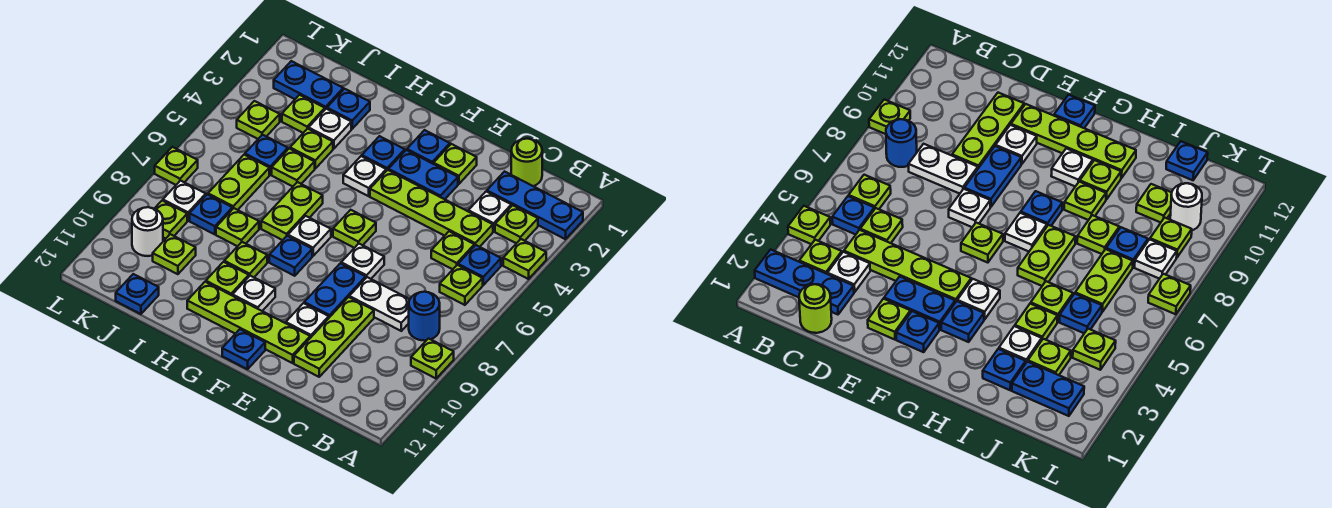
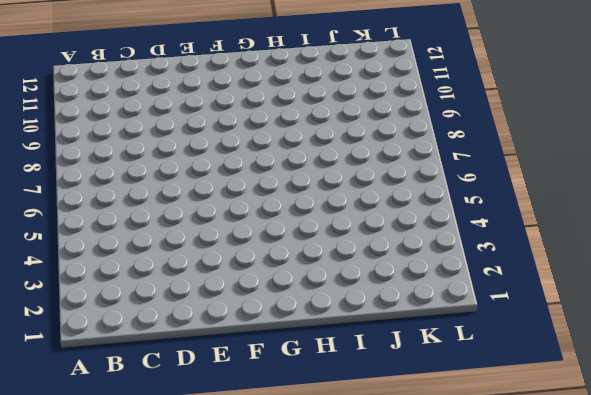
none -> blue plate A2:C2 level 1
none -> lime plate A4 level 1
none -> lime plate A9 level 1
none -> lime plate B3 level 1

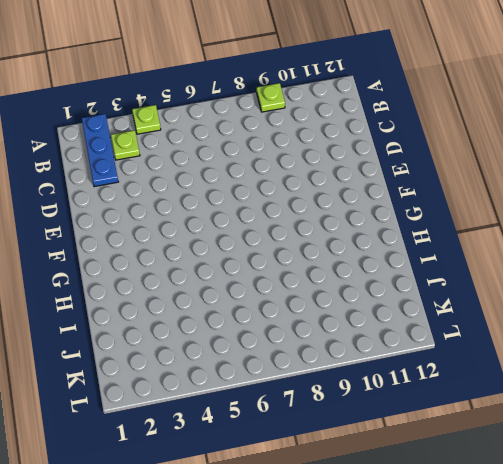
none -> blue plate B5 level 1
none -> lime plate B6 level 1
none -> blue round brick B8 level 1
none -> lime round brick C1 level 1

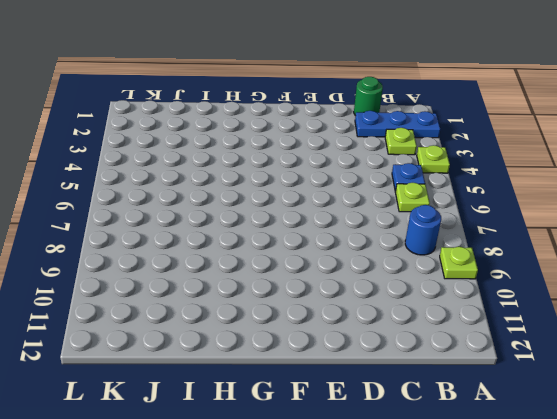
green round brick C1 level 1 -> lime round brick C1 level 1
none -> white plate C3 level 1
none -> lime plate C4:F4 level 1
none -> lime plate C5 level 1
none -> white plate C8:D8 level 1

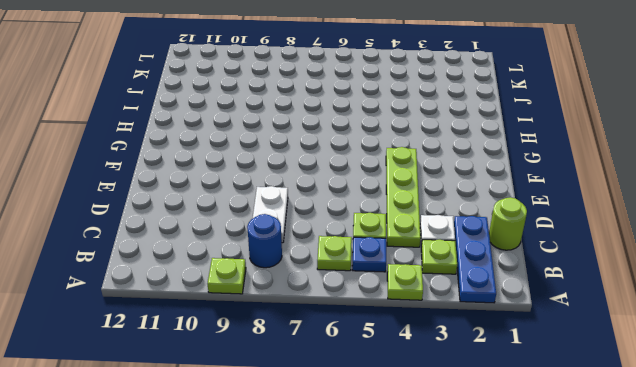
none -> lime plate D9:D11 level 1
none -> lime plate E2 level 1
none -> blue plate E3:F3 level 1
none -> white plate E7 level 1

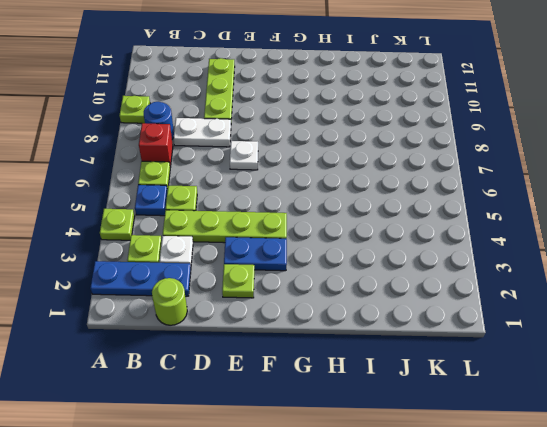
red brick B7 level 1 -> none
none -> blue plate E8:E9 level 1
none -> white plate E10 level 1
none -> lime plate E11:H11 level 1
none -> blue plate F2 level 1

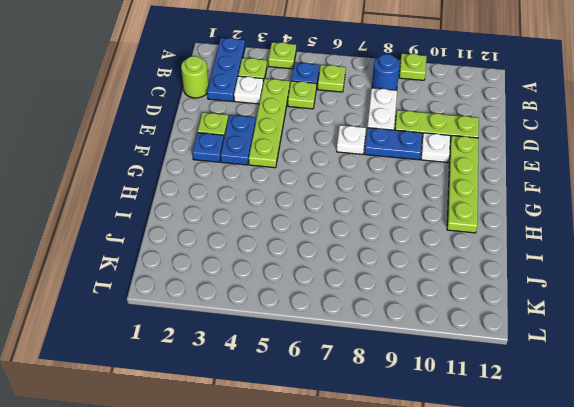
none -> lime plate F6 level 1
none -> blue plate F12 level 1
none -> blue plate G3 level 1
none -> white plate G4 level 1

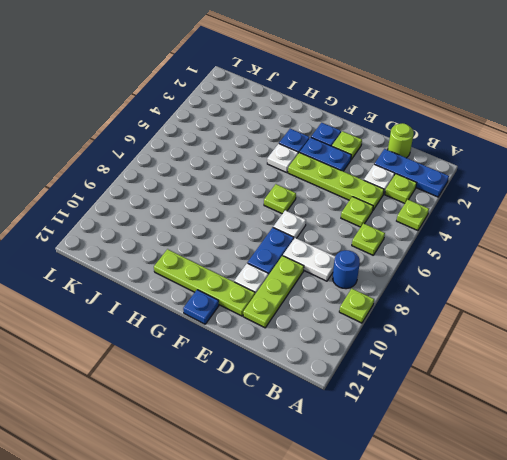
none -> blue plate B5 level 1
none -> white plate G7 level 1
none -> blue plate G8 level 1
none -> white plate G10 level 1

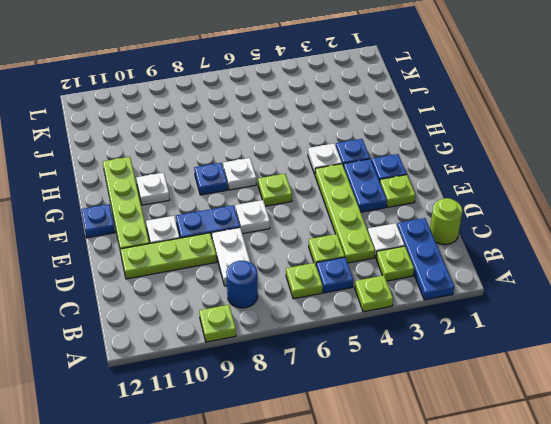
none -> lime plate H6:H7 level 1
none -> lime plate H9 level 1
none -> lime plate H10 level 1
none -> blue plate I2 level 1

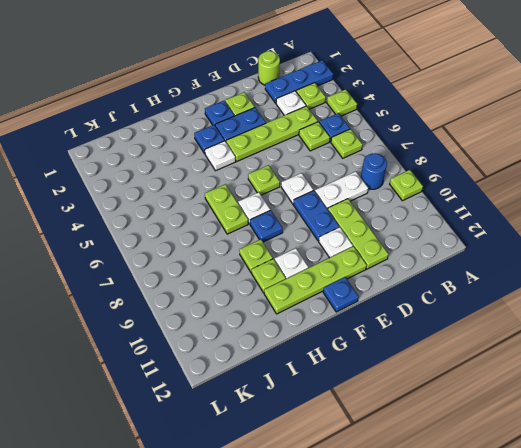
none -> blue plate I2 level 1
none -> white plate I3 level 1
none -> lime plate I4 level 1
none -> lime plate I5 level 1

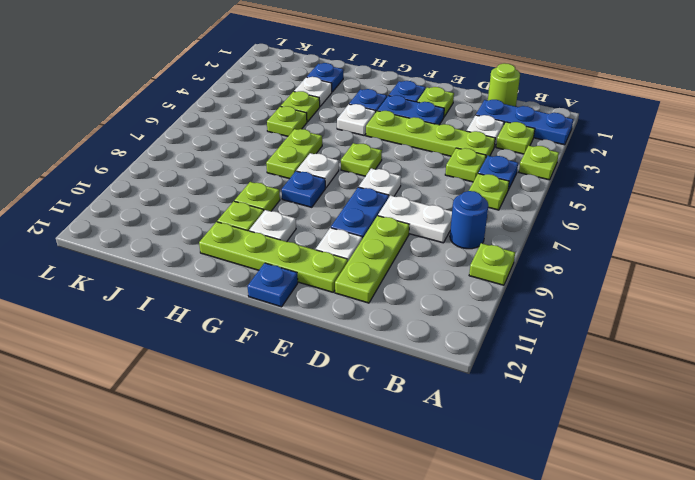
none -> lime plate I8 level 1
none -> blue plate J2:K2 level 1
none -> lime plate J3 level 1
none -> blue plate J5 level 1

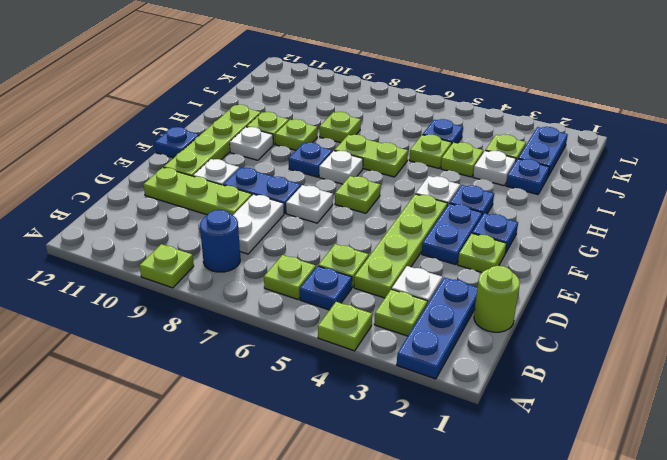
none -> lime plate J6:J7 level 1
none -> blue plate J8 level 1
none -> lime plate J10 level 1
none -> blue plate J12 level 1

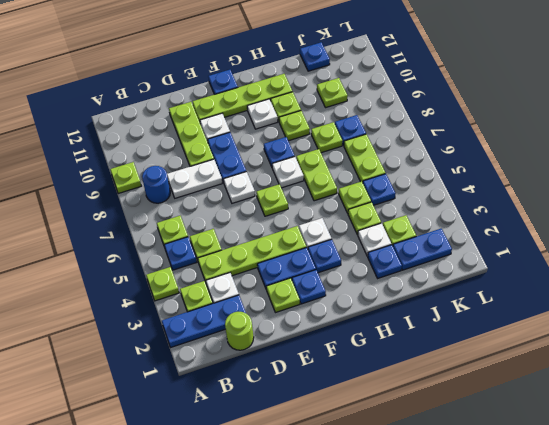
none -> lime plate K4 level 1
none -> white plate K8 level 1
none -> lime plate K9 level 1
none -> white round brick K10 level 1

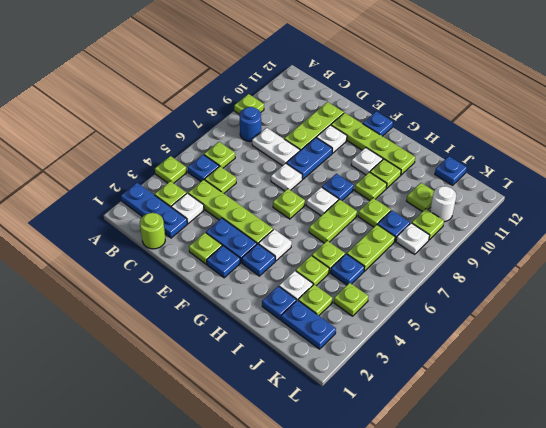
none -> lime plate L7 level 1

